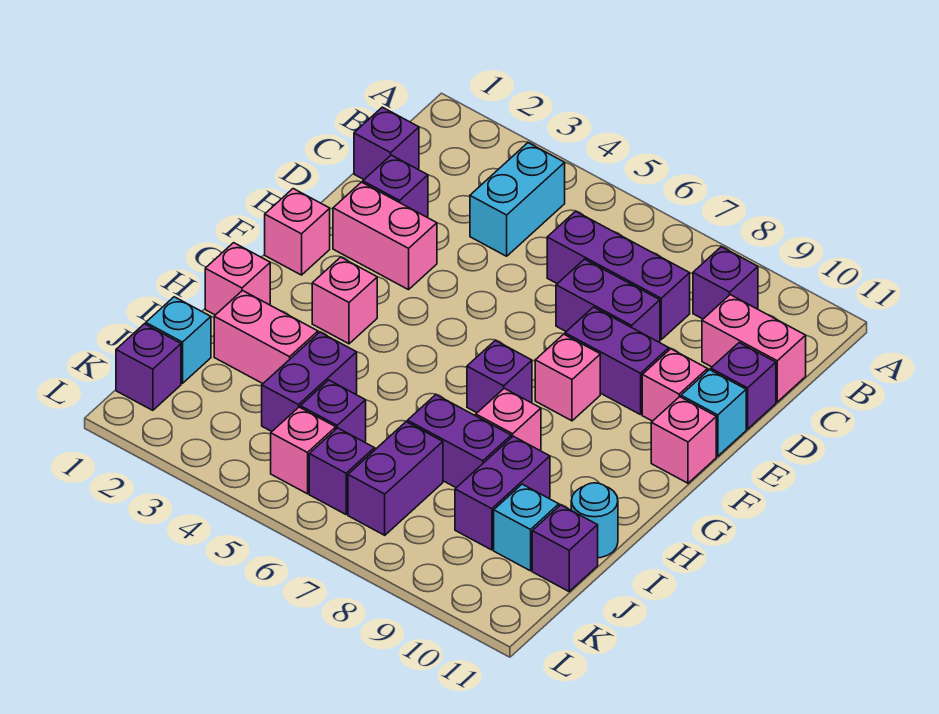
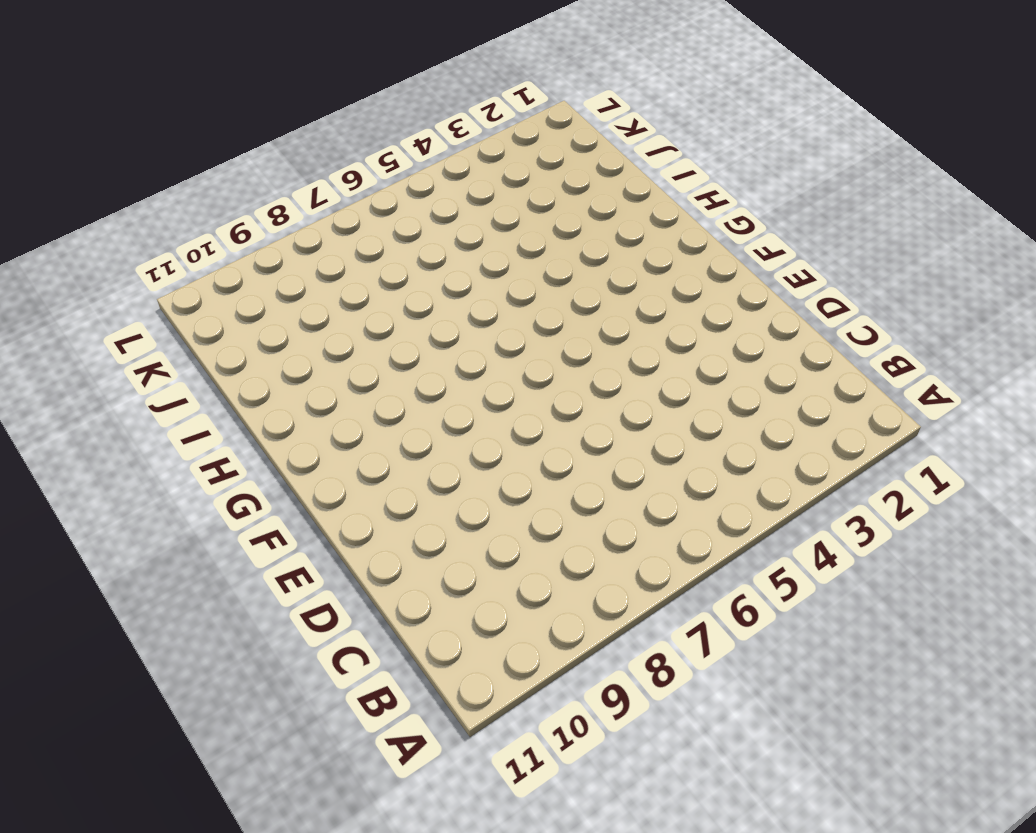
none -> cyan brick B4:C4 level 1
none -> purple brick B9 level 1
none -> purple brick C1 level 1
none -> purple brick C6:C8 level 1

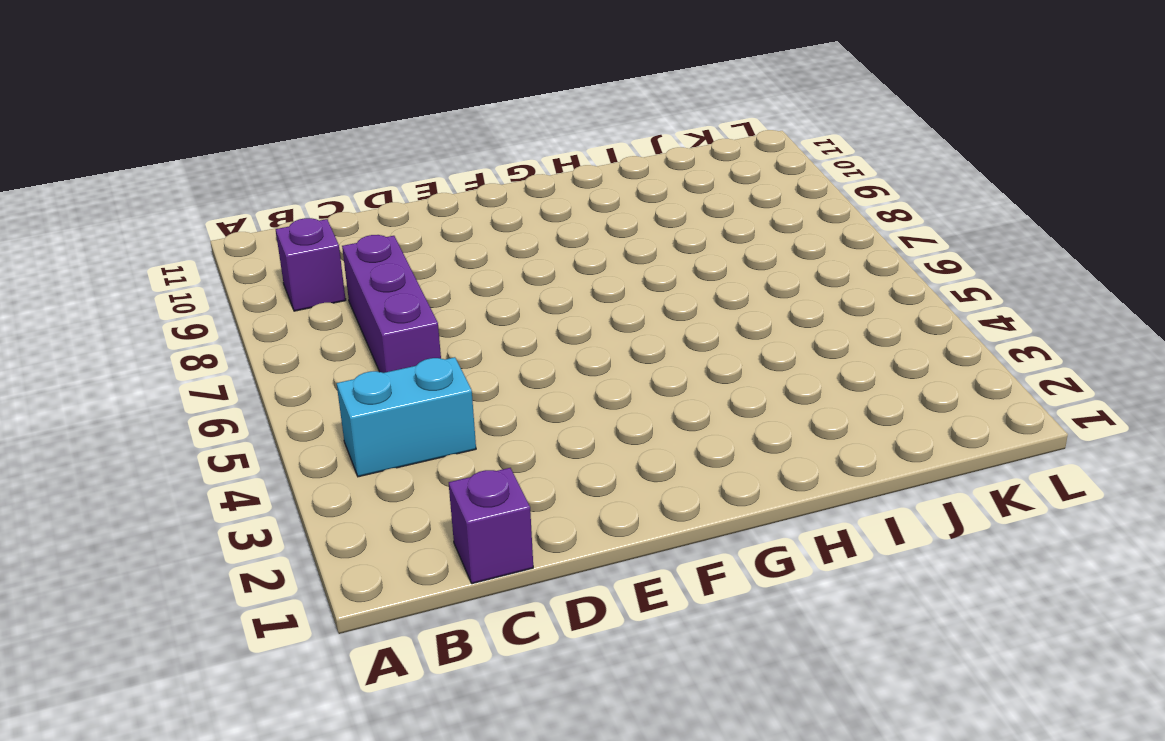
none -> pink brick C10:C11 level 1
none -> purple brick D2 level 1
none -> purple brick D7:D8 level 1
none -> purple brick D11 level 1

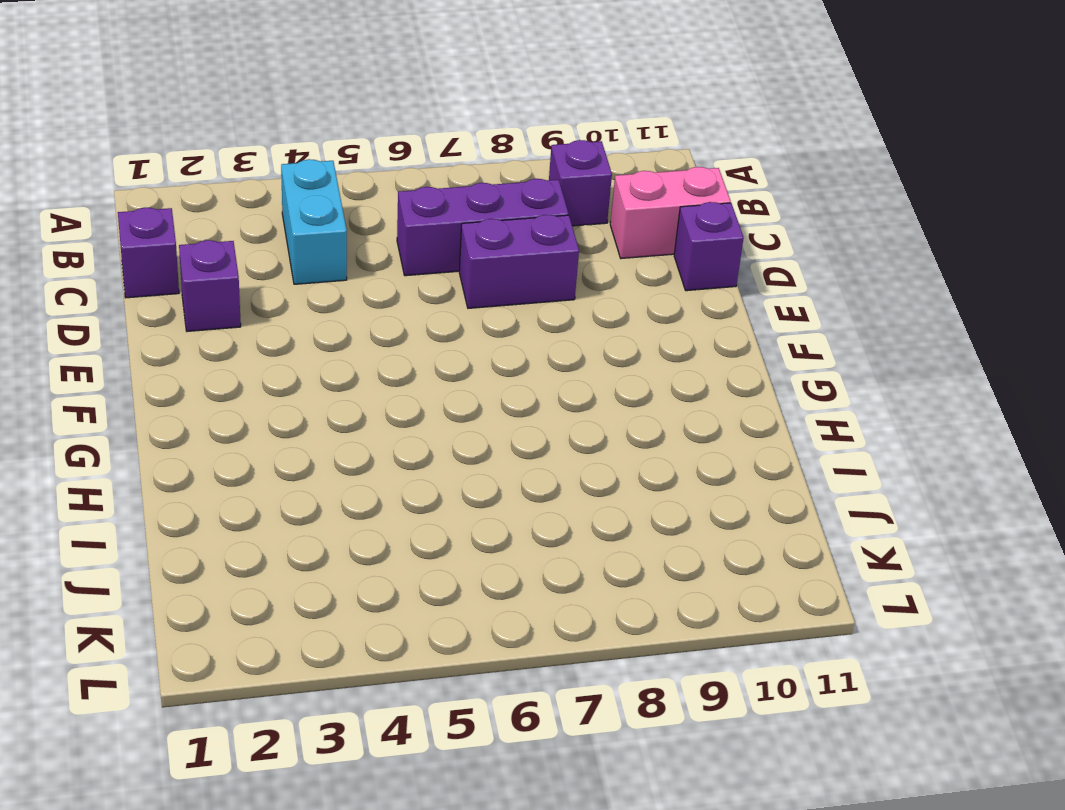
none -> pink brick E2:E3 level 1
none -> purple brick E8:E9 level 1
none -> pink brick E10 level 1
none -> cyan brick E11 level 1

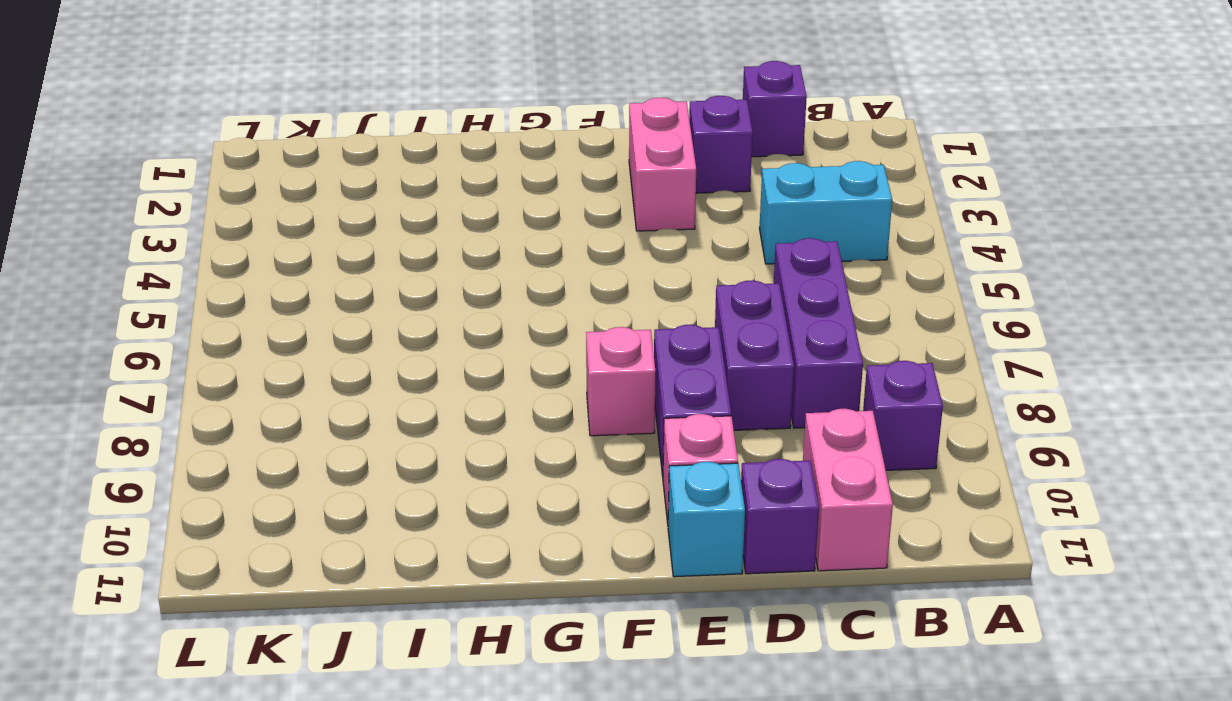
none -> pink brick F1 level 1
none -> pink brick F11 level 1
none -> pink brick G3 level 1
none -> purple brick G7 level 1

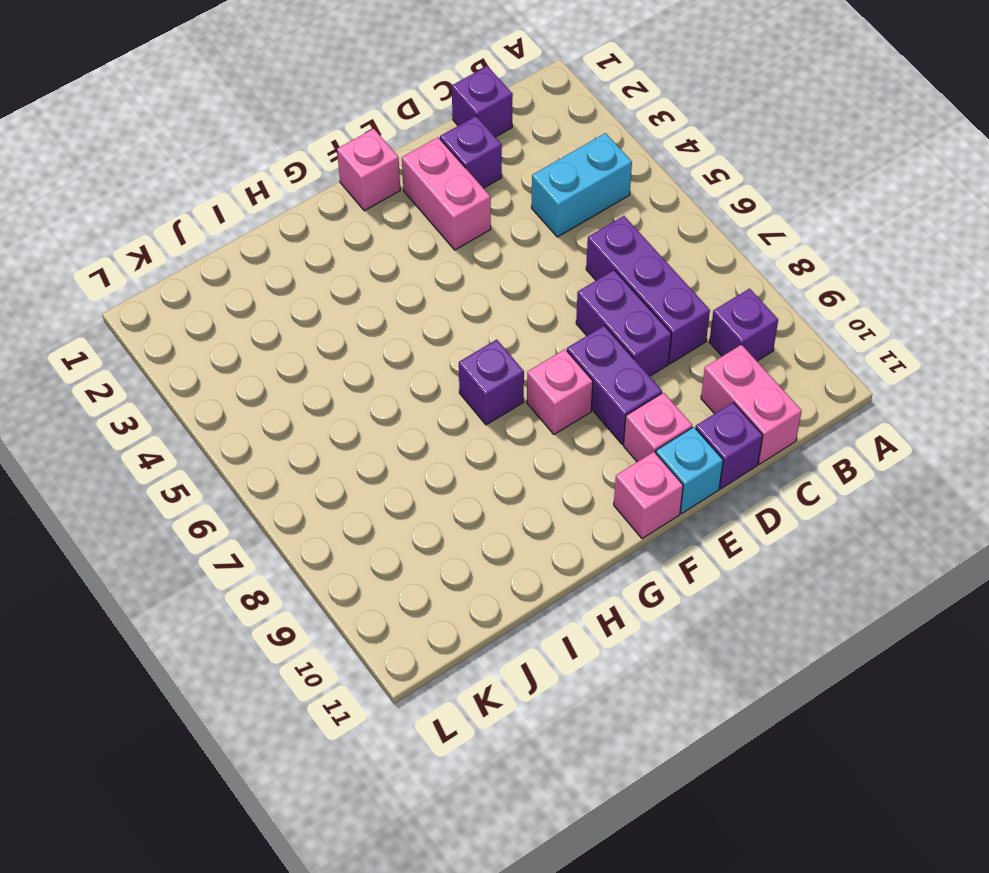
none -> pink brick G3 level 1
none -> pink brick H1 level 1
none -> pink brick H8 level 1
none -> pink brick I2:I3 level 1

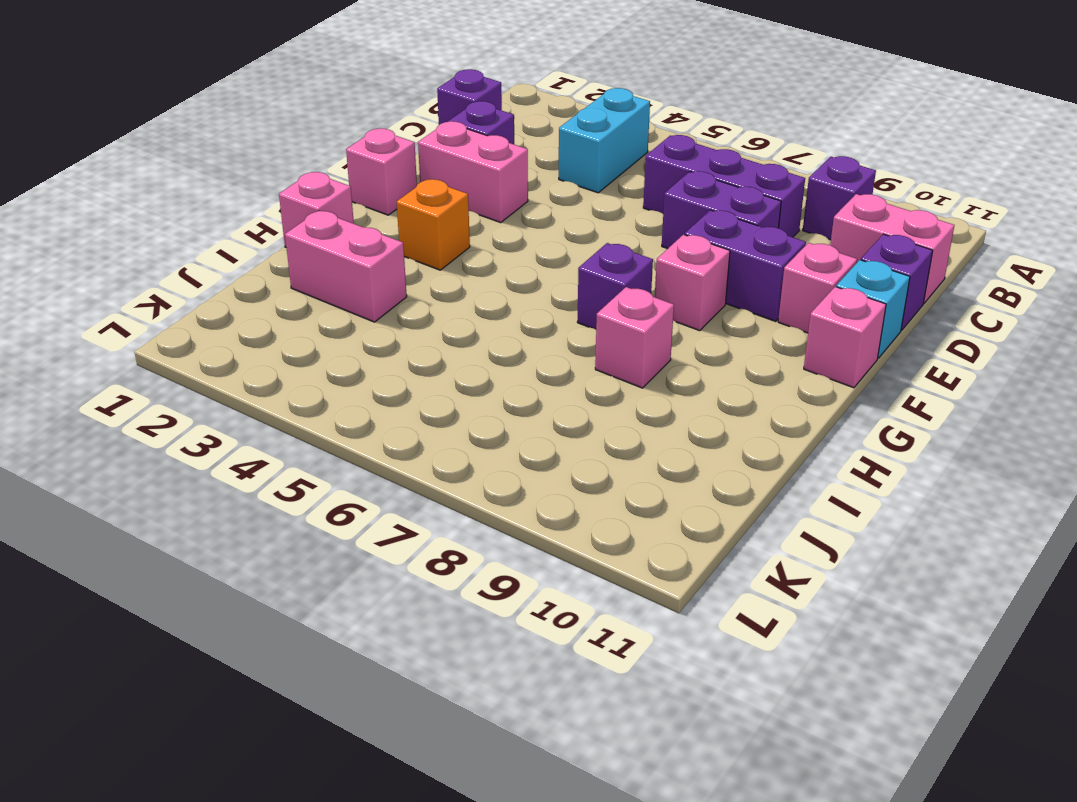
orange brick G3 level 1 -> pink brick G3 level 1
none -> purple brick I4:J4 level 1
none -> purple brick I7:I8 level 1
none -> purple brick I9:J9 level 1
none -> cyan round brick I11 level 1

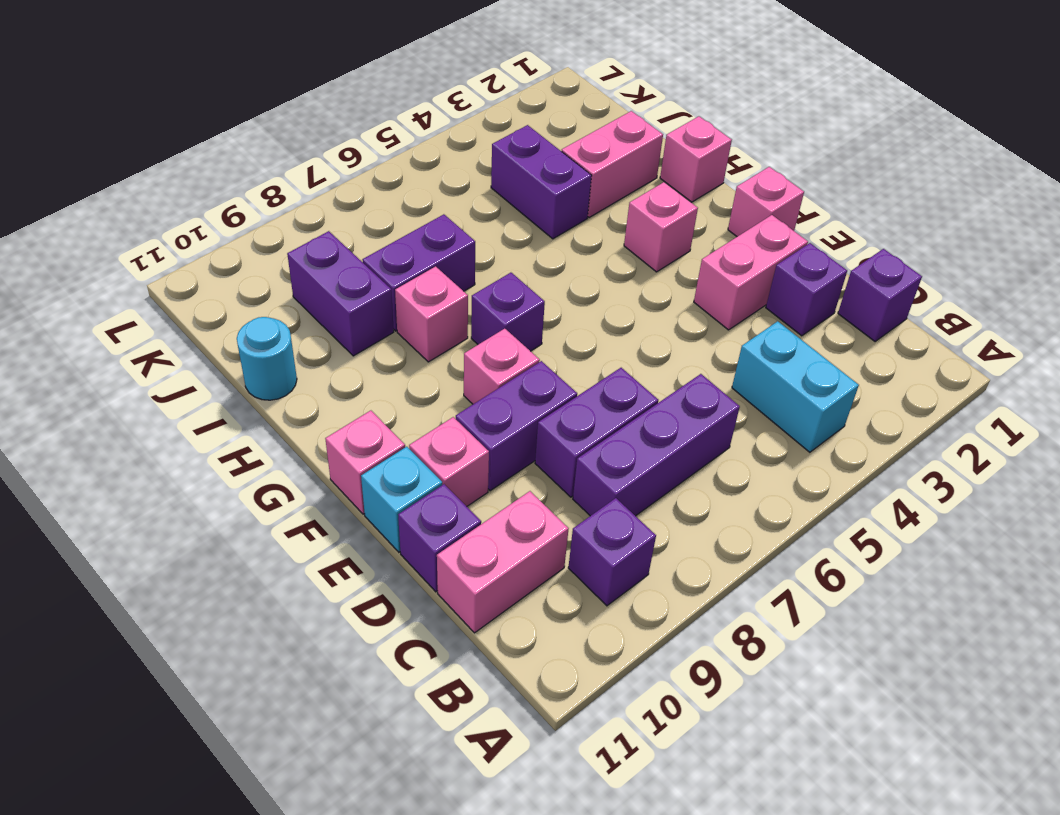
none -> cyan brick J1 level 1
none -> purple brick J5 level 1
none -> purple brick J7:K7 level 1
none -> cyan brick J10 level 1

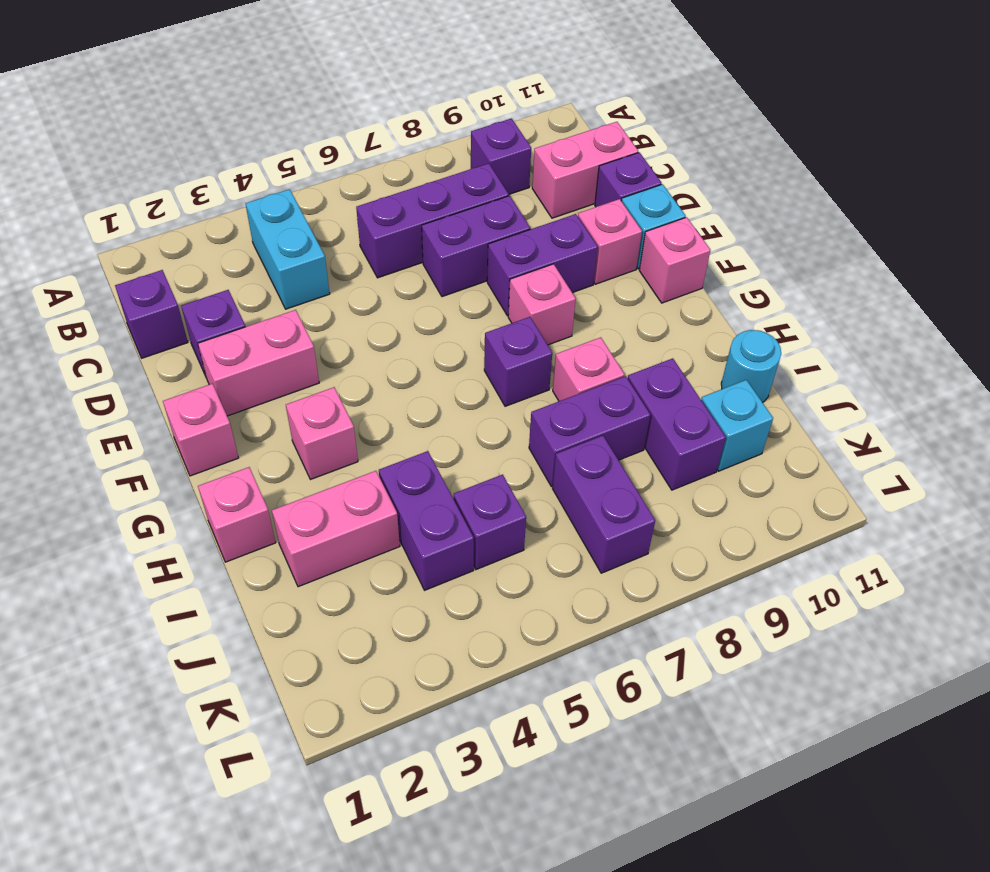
none -> cyan brick J1 level 1
none -> purple brick J11 level 1
none -> purple brick K1 level 1
none -> pink brick K5 level 1

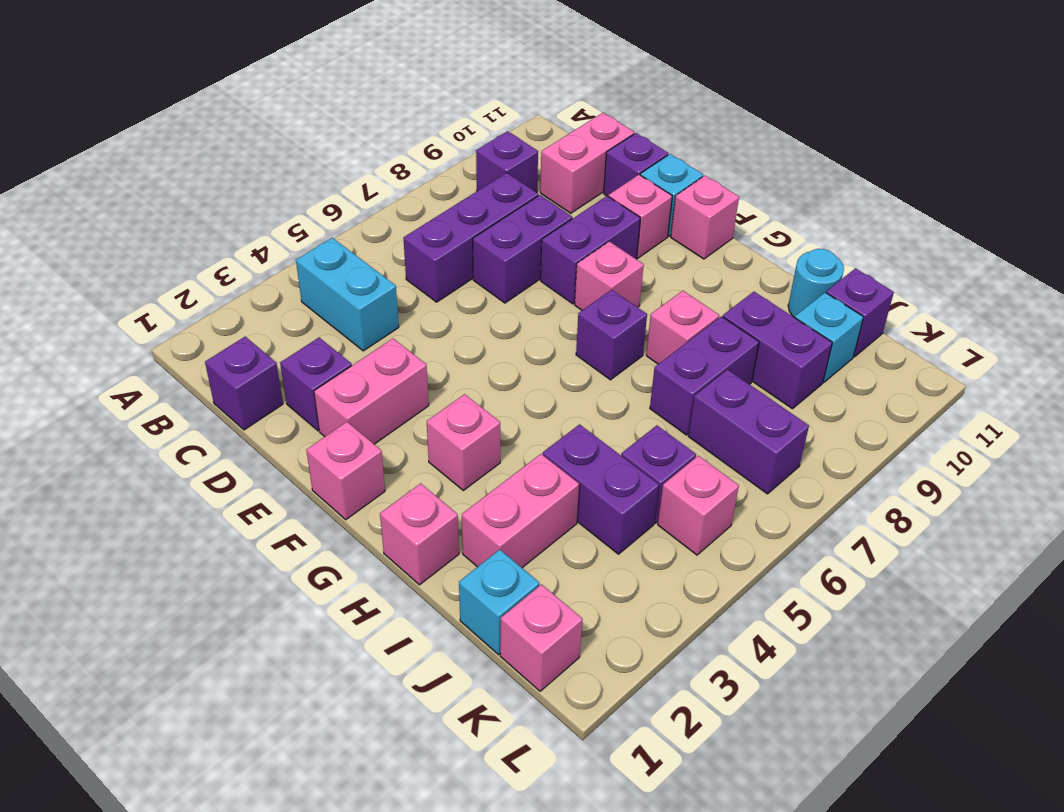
pink brick K1 level 1 -> purple brick K1 level 1
none -> purple brick K6 level 1

